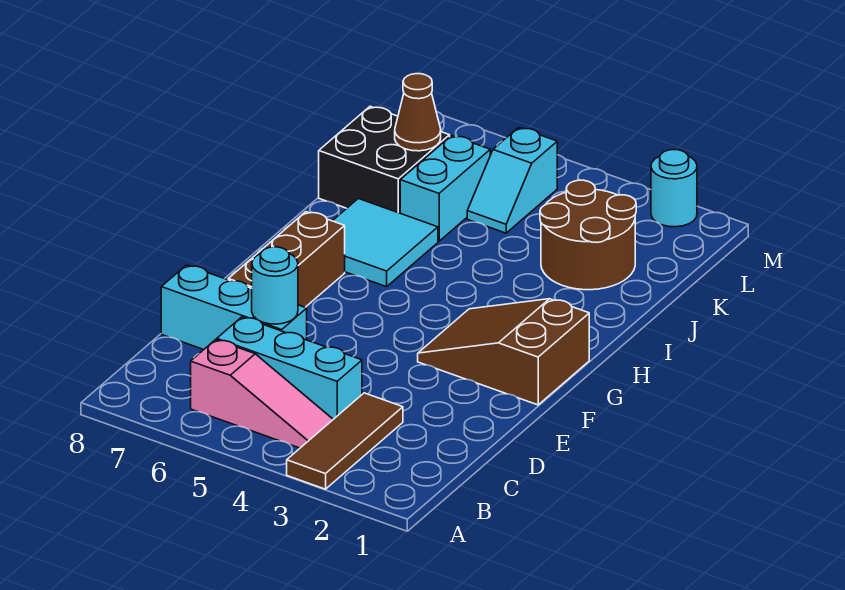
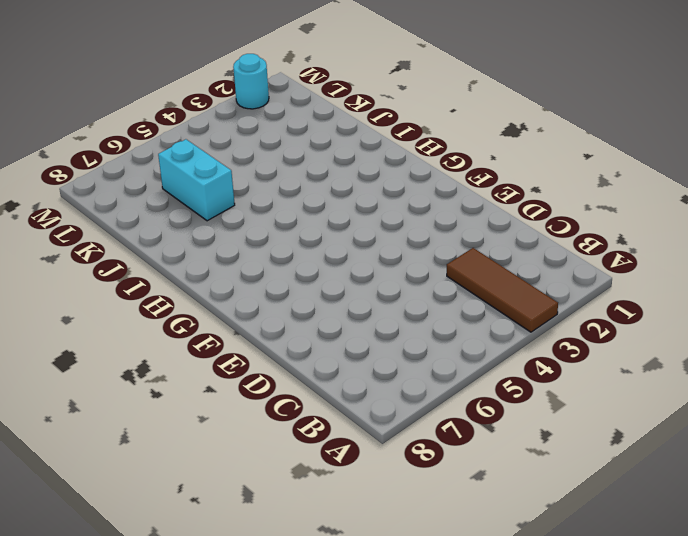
none -> pink slope B4:B6 level 1 top 6
none -> cyan brick C4:C6 level 1
none -> cyan brick D6:D8 level 1

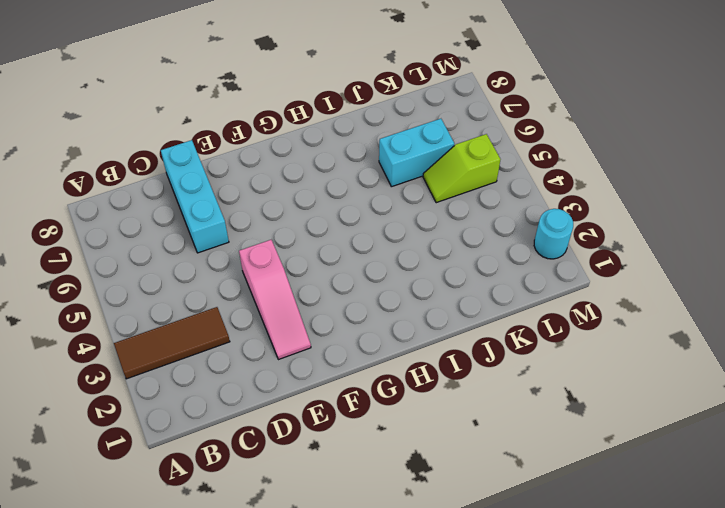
pink slope E2:E4 level 1 top 4 -> pink slope B4:B6 level 1 top 6
lime slope K5:L5 level 1 top L -> cyan slope K5:L5 level 1 top L
none -> cyan brick C4:C6 level 1
none -> brown brick E7:G7 level 1
none -> brown slope F1:G3 level 1 top 1

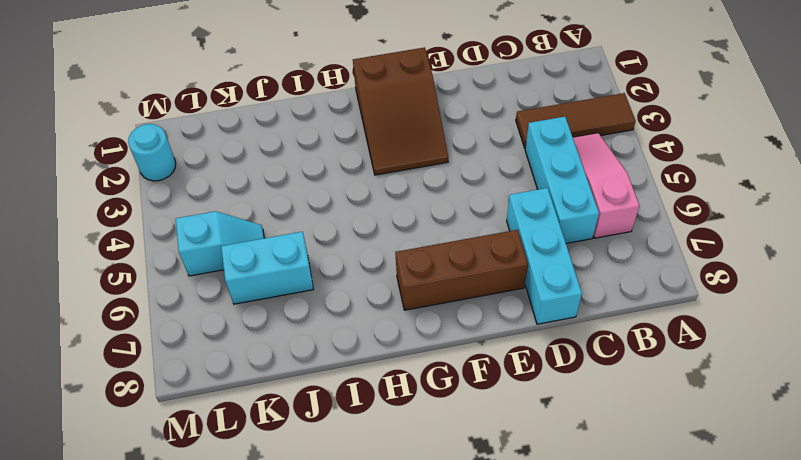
none -> cyan tile H6:I7 level 1
none -> brown round brick J2:K3 level 1
none -> black brick J7:K8 level 1

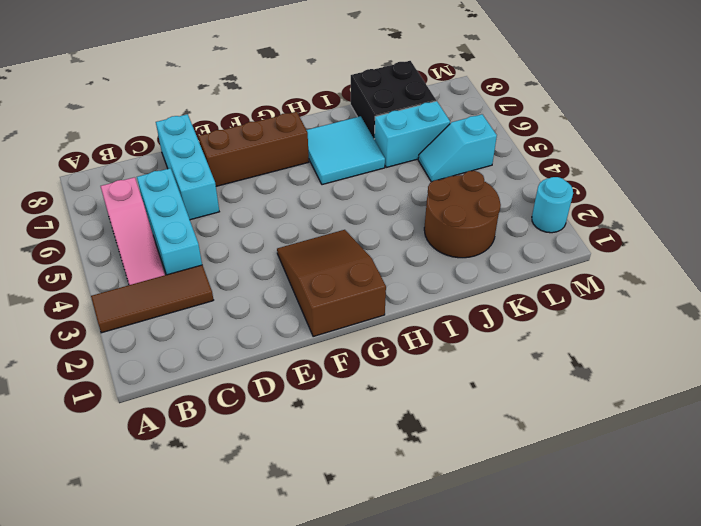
none -> cyan round brick D6 level 2
none -> brown cone K7 level 2

